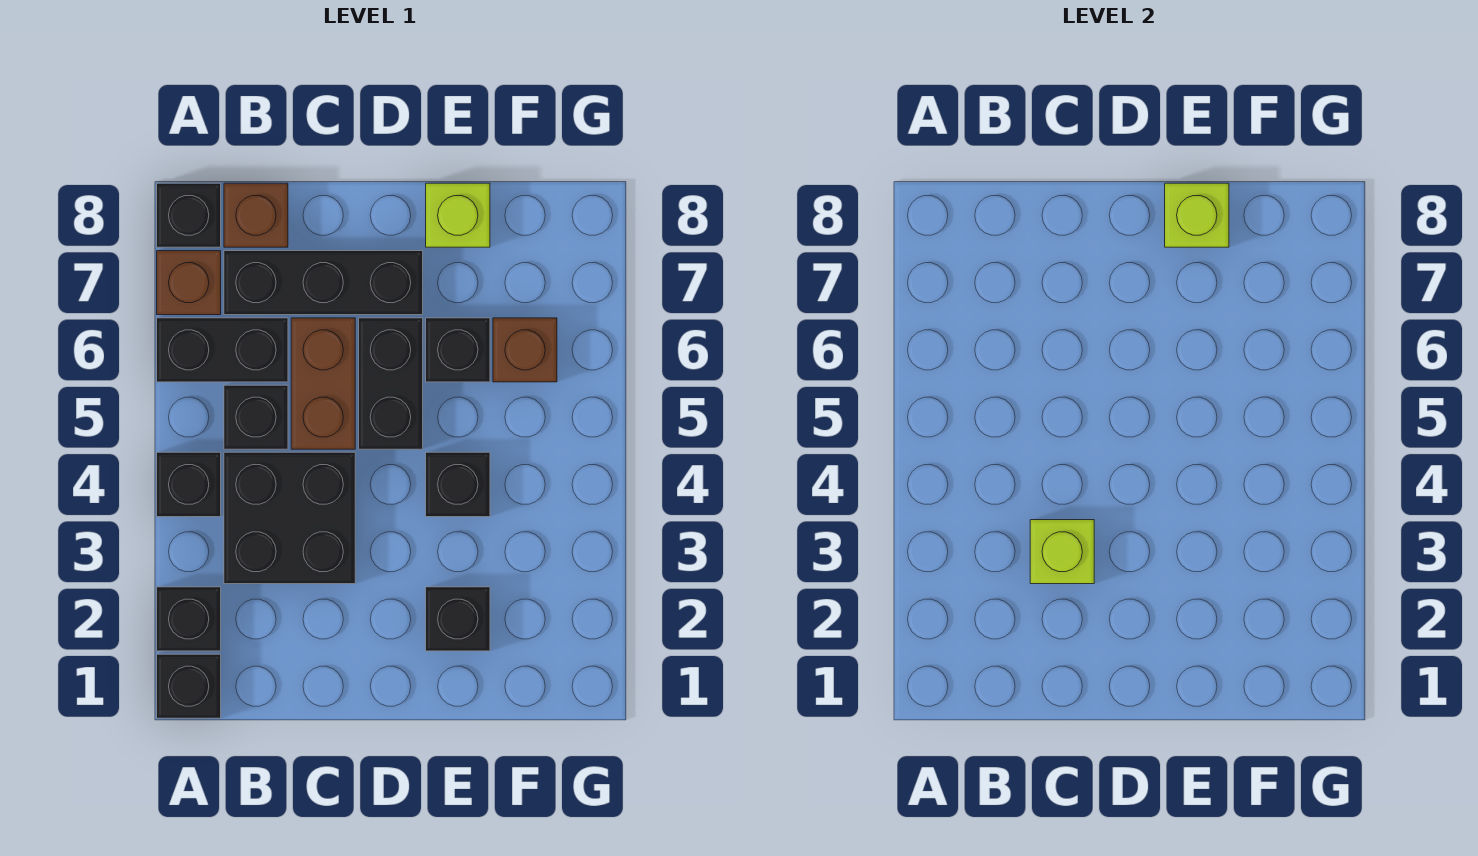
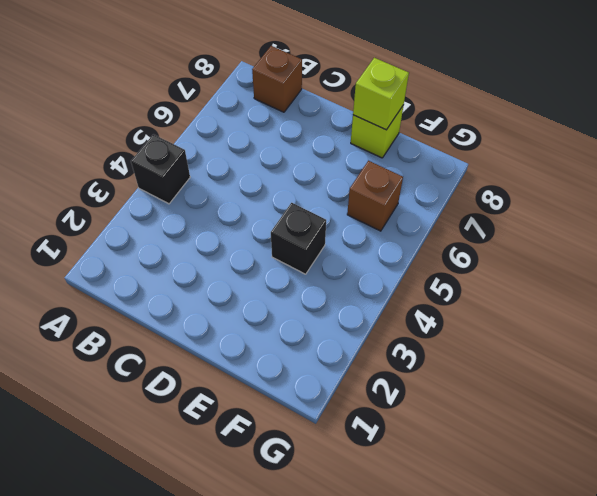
none -> black brick A1 level 1
none -> black brick A2 level 1
none -> black brick A6:B6 level 1

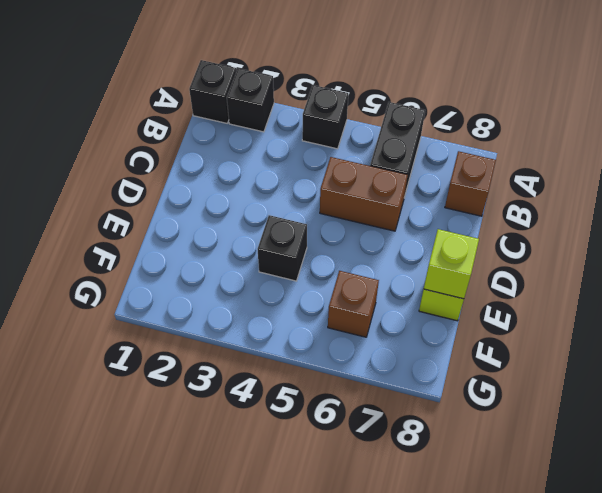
none -> brown brick A7 level 1
none -> black brick A8 level 1
none -> black brick B3:C4 level 1

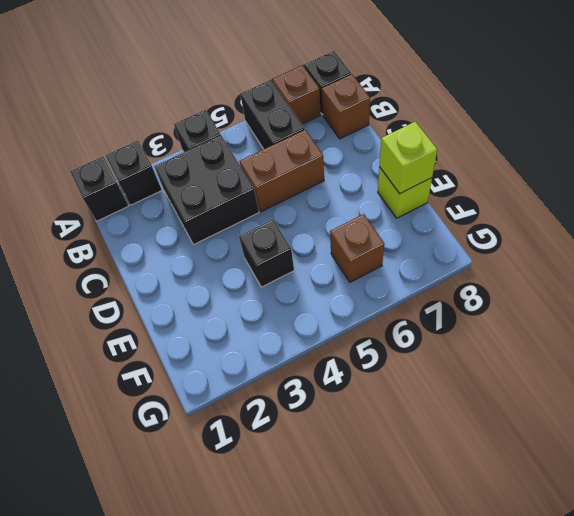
none -> black brick B5 level 1
none -> black brick B7:D7 level 1
none -> black brick D5:D6 level 1

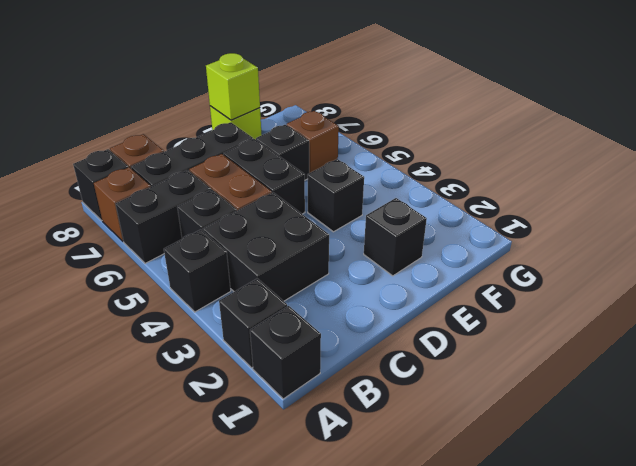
none -> lime brick C3 level 2

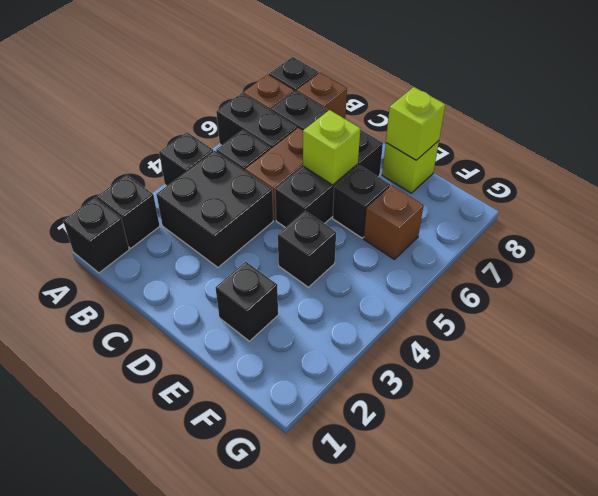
lime brick D6 level 2 -> lime brick C3 level 2

